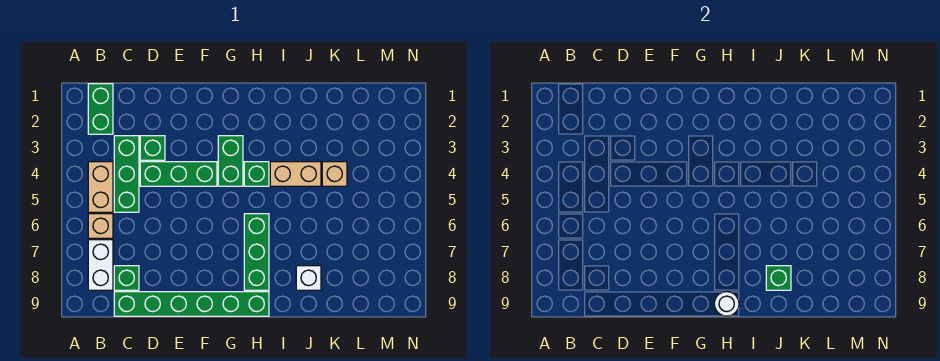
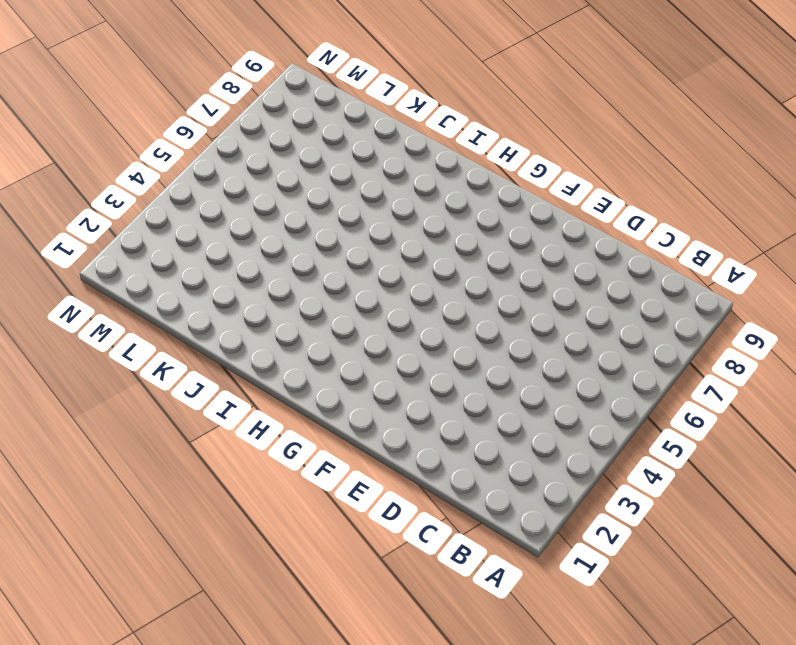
none -> green brick B1:B2 level 1
none -> tan brick B4:B5 level 1
none -> tan brick B6 level 1

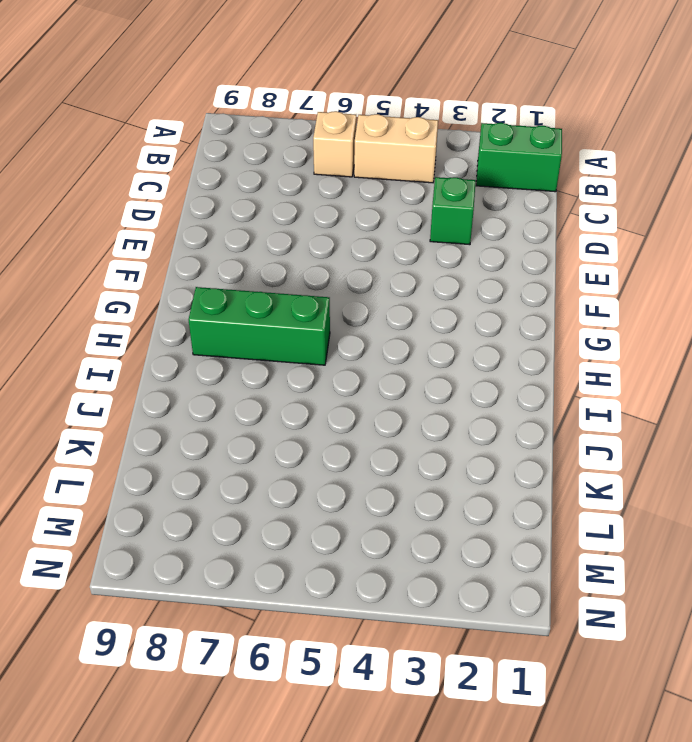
none -> white brick B7:B8 level 1
none -> green brick C3:C5 level 1
none -> green brick C8 level 1

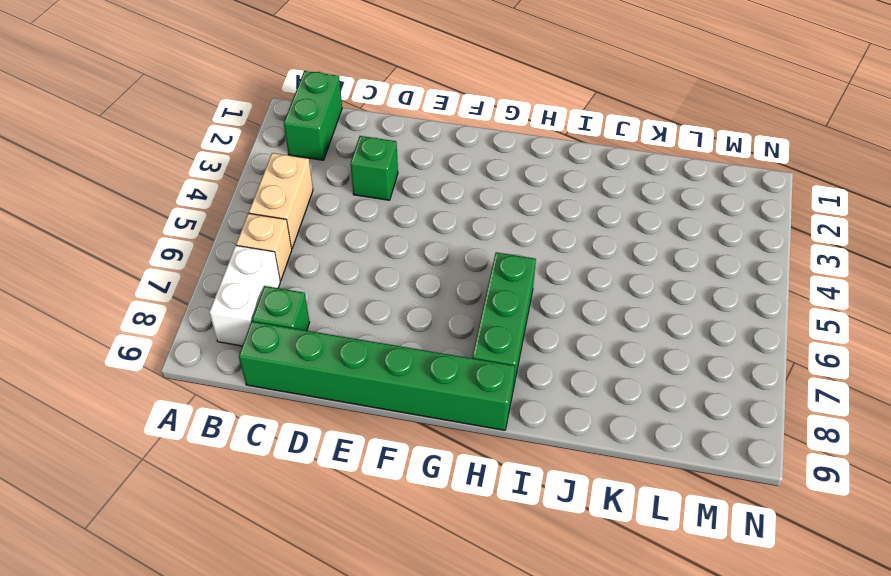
none -> green brick C3:C5 level 1
none -> green brick D4:F4 level 1
none -> green brick G3:G4 level 1

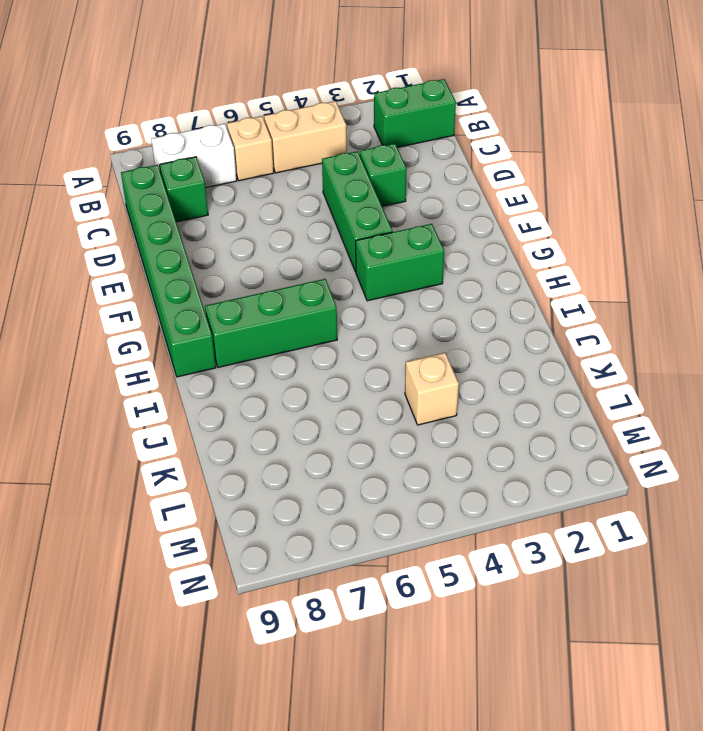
none -> green brick C3:C5 level 1
none -> green brick H4 level 1
none -> tan brick I4:J4 level 1

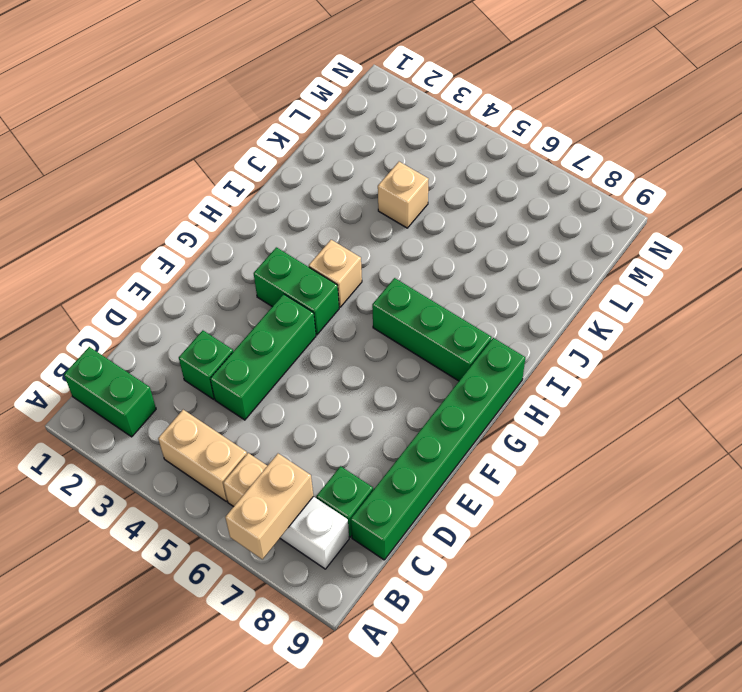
tan brick A7:B7 level 2 -> tan brick I4:J4 level 1
tan brick H4 level 1 -> green brick H4 level 1
none -> green brick C3:C5 level 1
none -> white brick J8 level 1
none -> white round brick H9 level 2

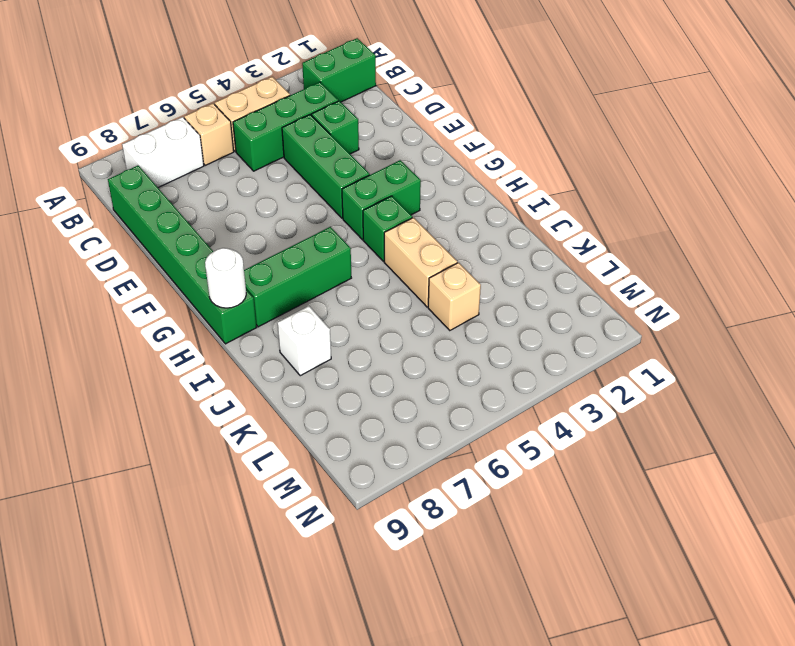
none -> green brick C8 level 1
none -> green brick J8 level 2

